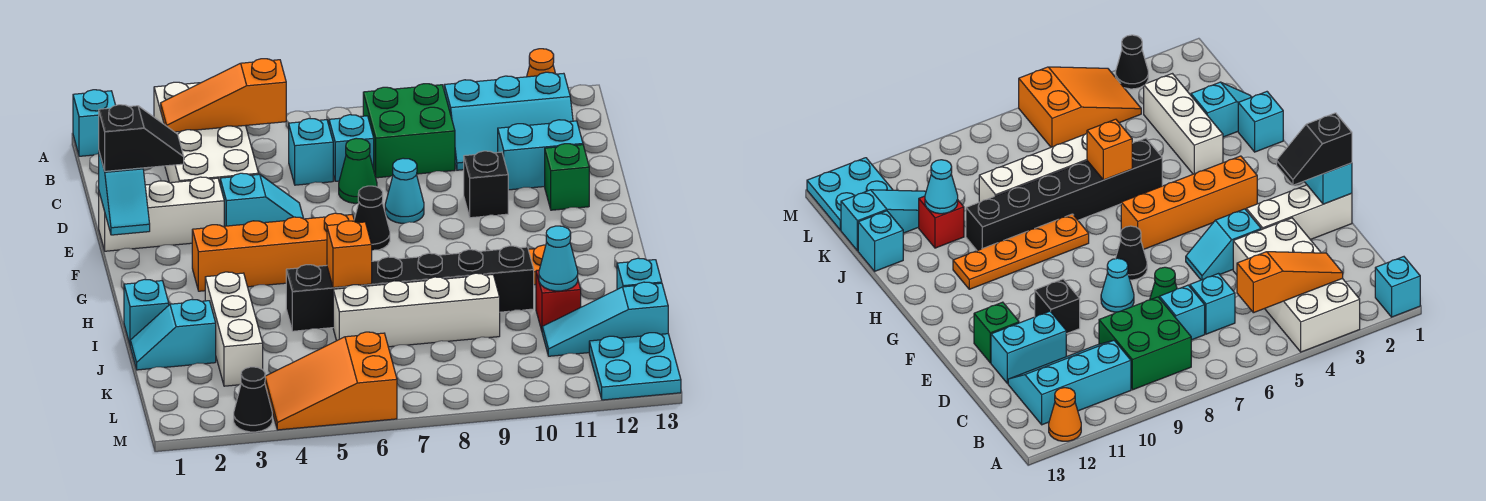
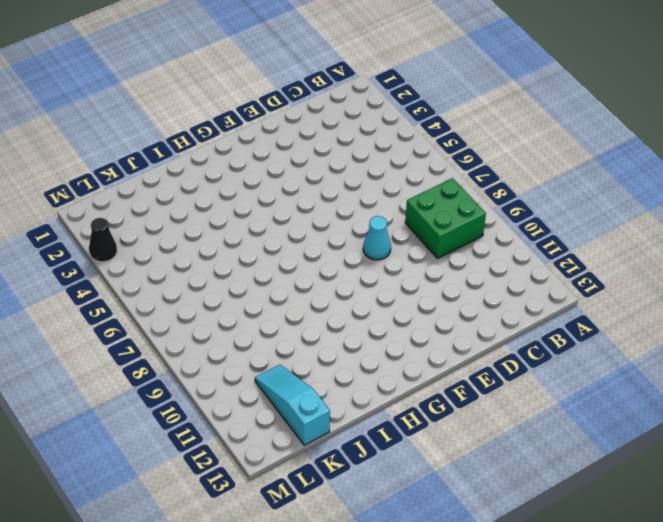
none -> cyan brick A1 level 1
none -> white brick A3:D4 level 1
none -> orange cone A12 level 1
none -> cyan slope B10:C12 level 1 top B

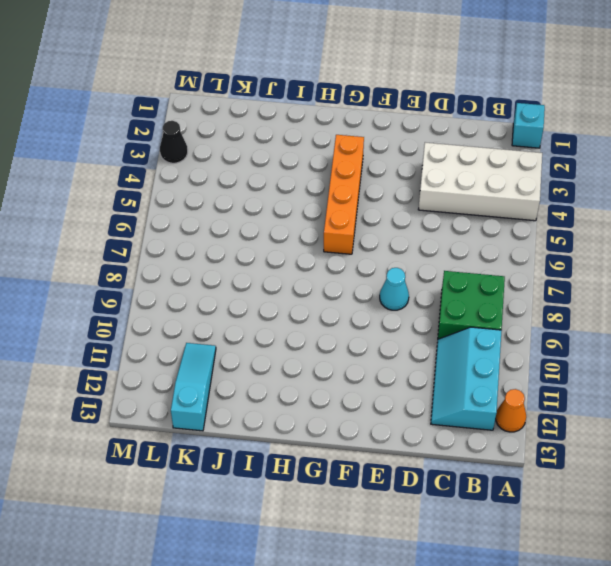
none -> cyan brick C6 level 1
none -> cyan brick C7 level 1
none -> green cone D7 level 1
none -> cyan brick D11:D12 level 1

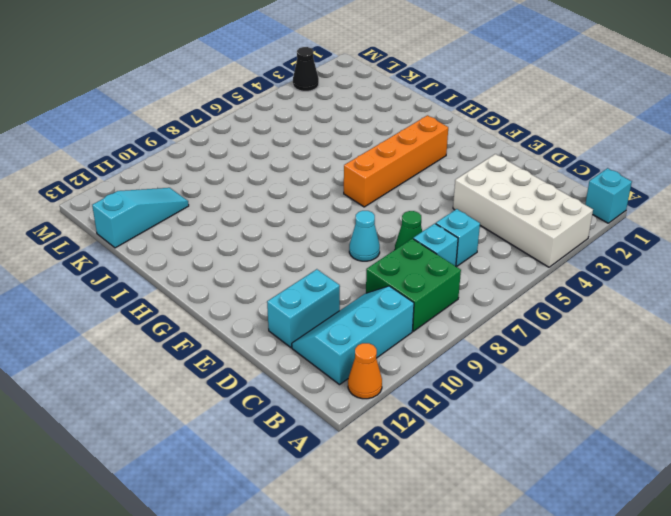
none -> white brick E1:E3 level 1
none -> cyan slope E4:E5 level 1 top 4
none -> black brick E10 level 1
none -> green brick E12 level 1

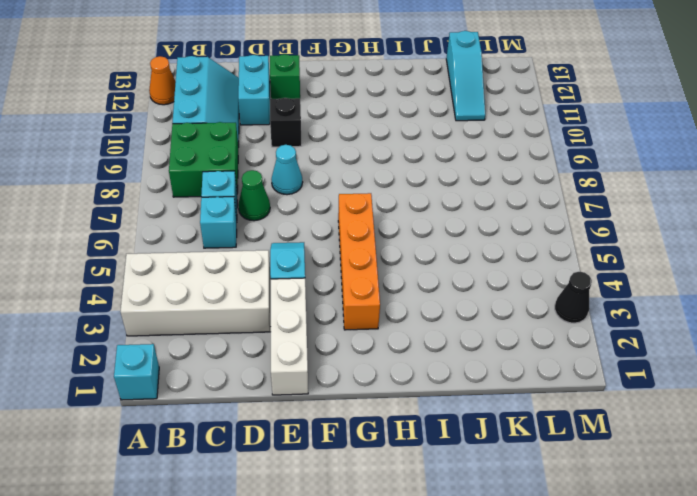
none -> black cone F7 level 1
none -> orange plate H8:H11 level 1
none -> cyan brick I1 level 1
none -> white brick I3:K3 level 1

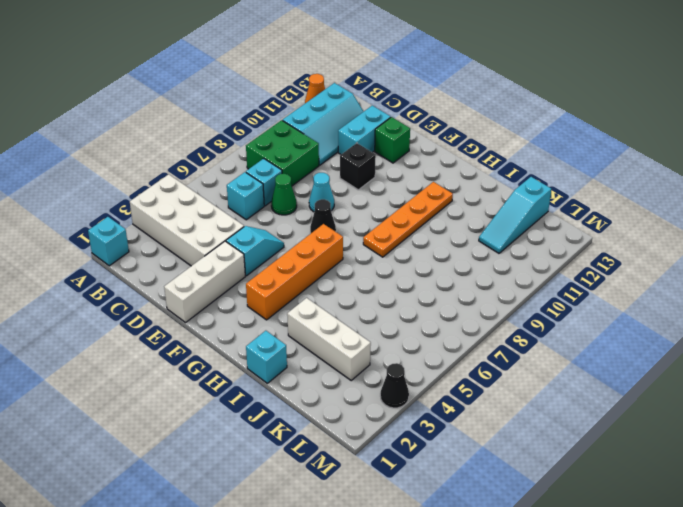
none -> black brick I5:I10 level 1
none -> cyan slope J1:J2 level 1 top 2
none -> white brick J6:J9 level 1
none -> red brick J11 level 1

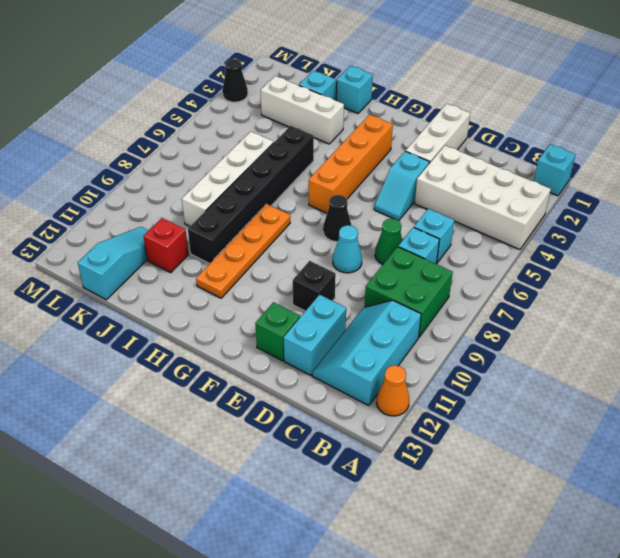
none -> cyan brick J13 level 1
none -> orange slope L4:M6 level 1 top 6
none -> cyan plate L12:M13 level 1
none -> orange slope B3:B5 level 2 top 5

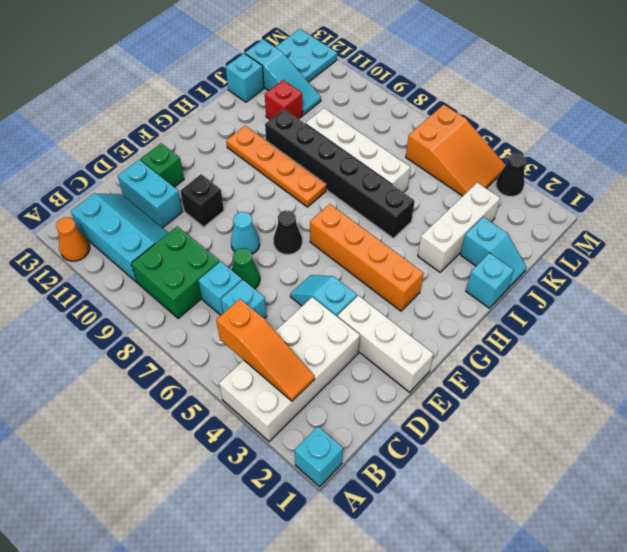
none -> cyan slope E1:F1 level 2 top E
none -> orange brick I6 level 2
none -> cyan cone J11 level 2
none -> black slope E1:E2 level 3 top 1

